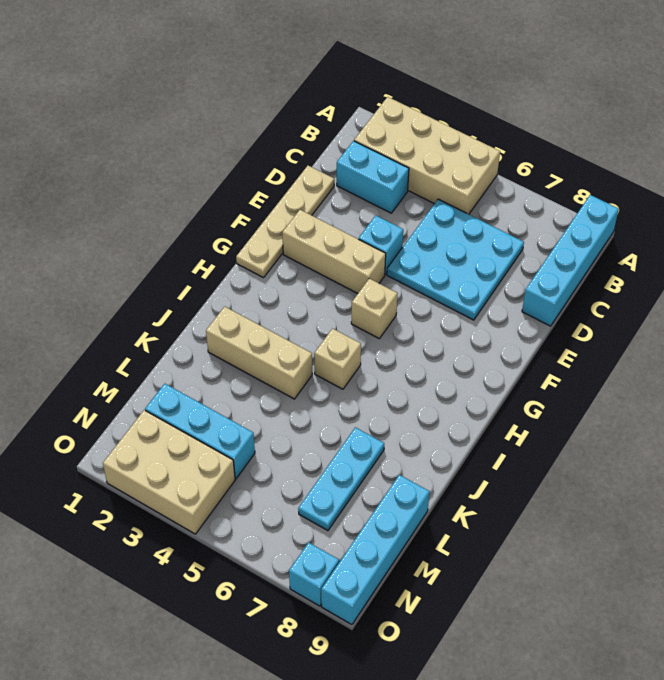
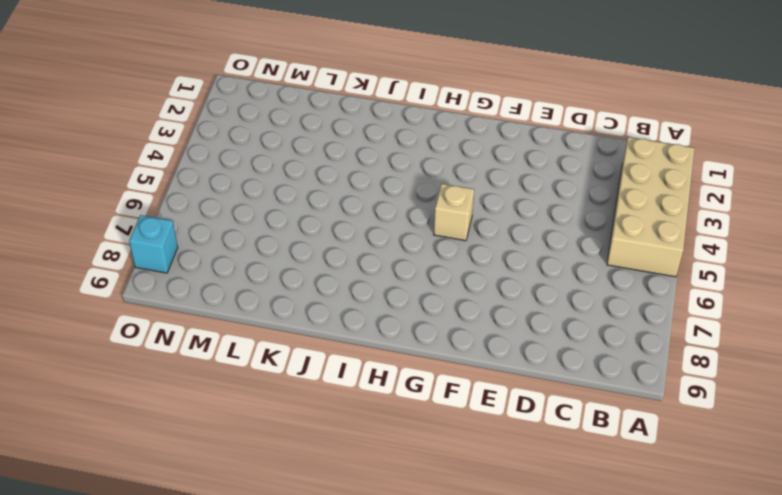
none -> cyan brick A9:D9 level 1
none -> cyan brick C2:C3 level 1
none -> cyan plate C5:E7 level 1

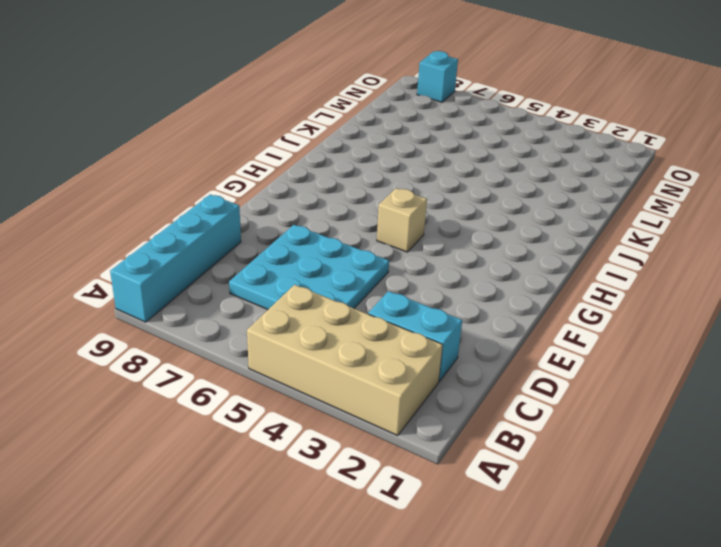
none -> tan plate D1:G1 level 1
none -> cyan brick E4 level 1
none -> tan brick F2:F4 level 1

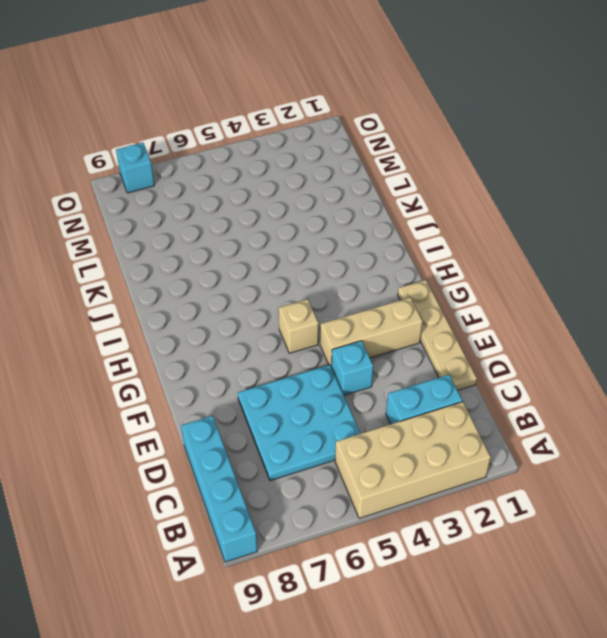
none -> tan brick I5 level 1
none -> tan brick J2:J4 level 1
none -> cyan plate K7:M7 level 1

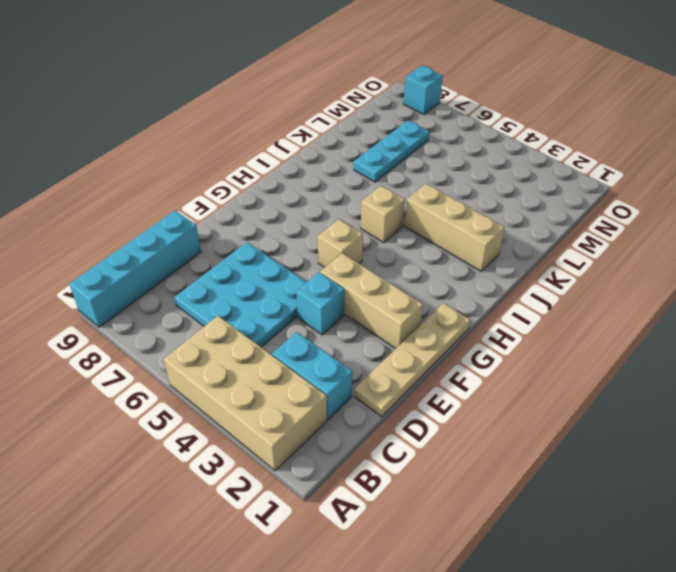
none -> cyan brick L9:O9 level 1
none -> cyan brick M2:M4 level 1
none -> tan brick N2:O4 level 1

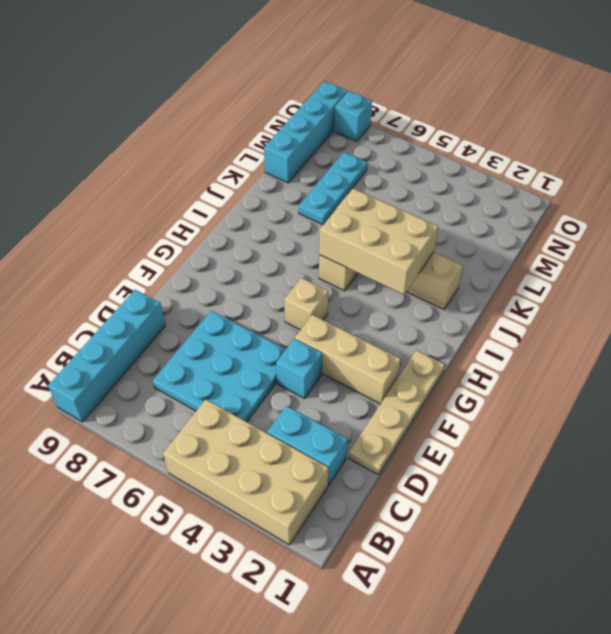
tan brick I3:J5 level 2 -> tan brick N2:O4 level 1
none -> cyan brick M2:M4 level 1

